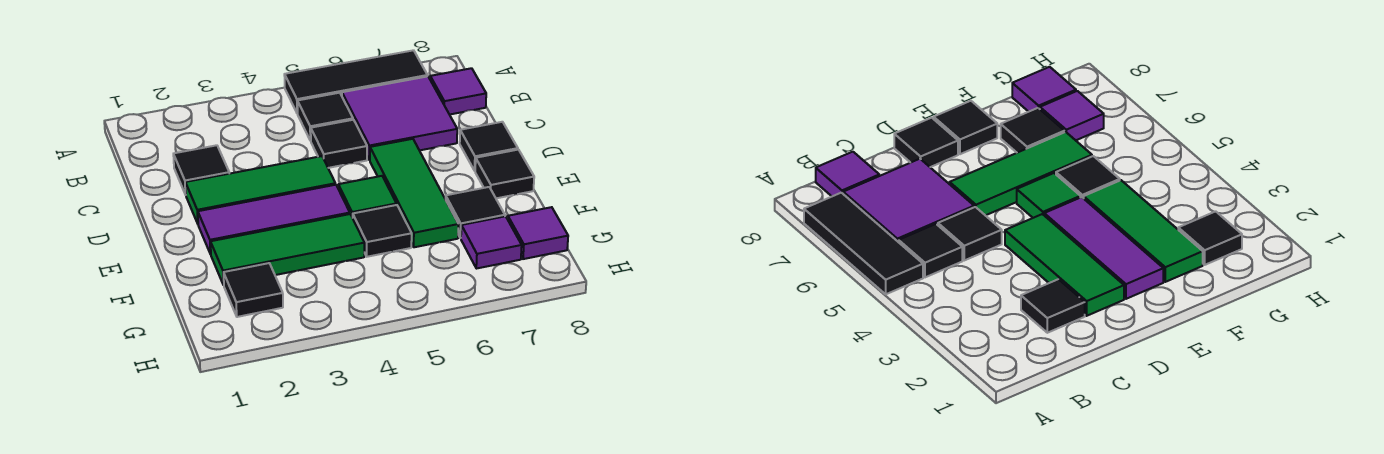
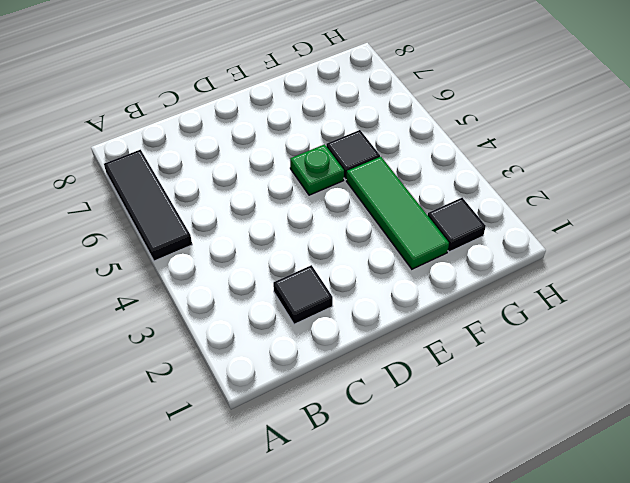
green plate E5 level 1 -> green tile E5 level 1
none -> black tile B5 level 1
none -> purple tile B6:C7 level 1
none -> purple tile B8 level 1

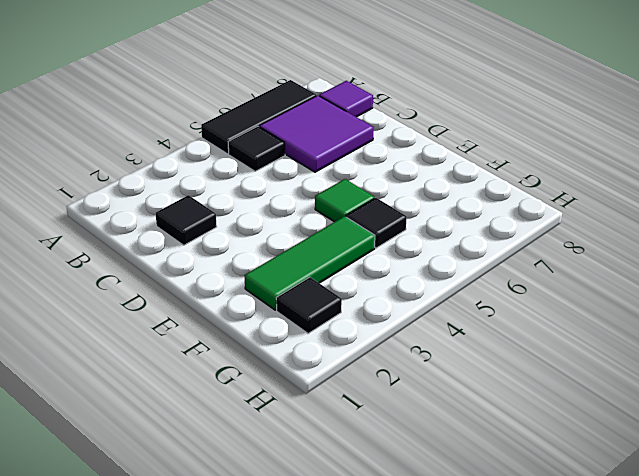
none -> black tile C5 level 1
none -> green tile D2:D4 level 1
none -> green tile D6:F6 level 1

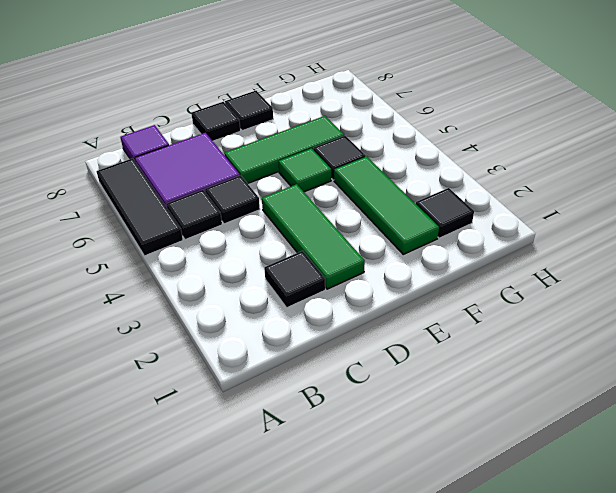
none -> purple tile E2:E4 level 1
none -> black tile F7 level 1
none -> purple tile G7 level 1

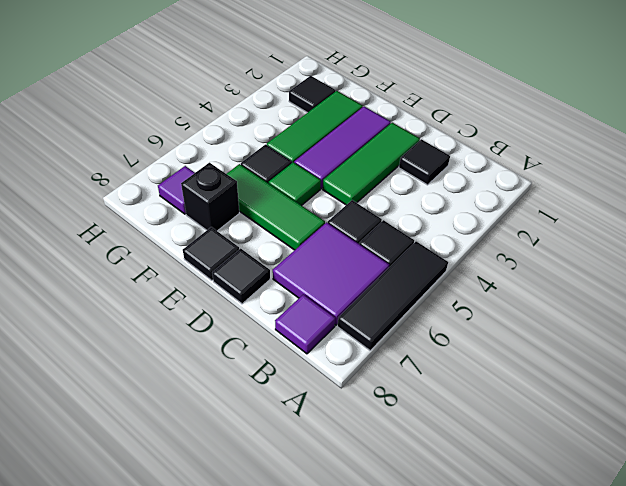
black brick F7 level 1 -> black tile F7 level 1
none -> purple tile G8 level 1

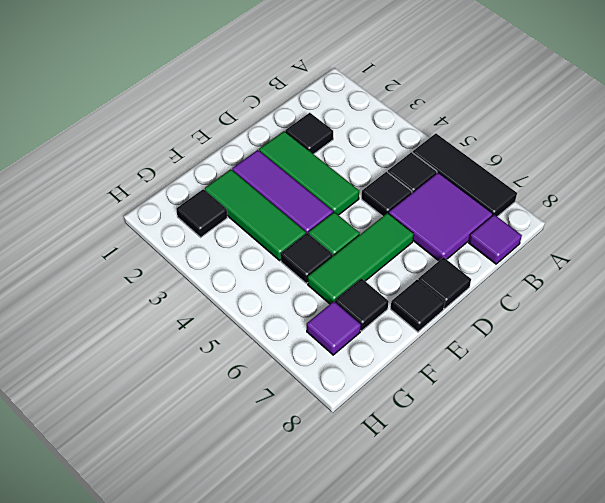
none -> purple tile G8 level 1

